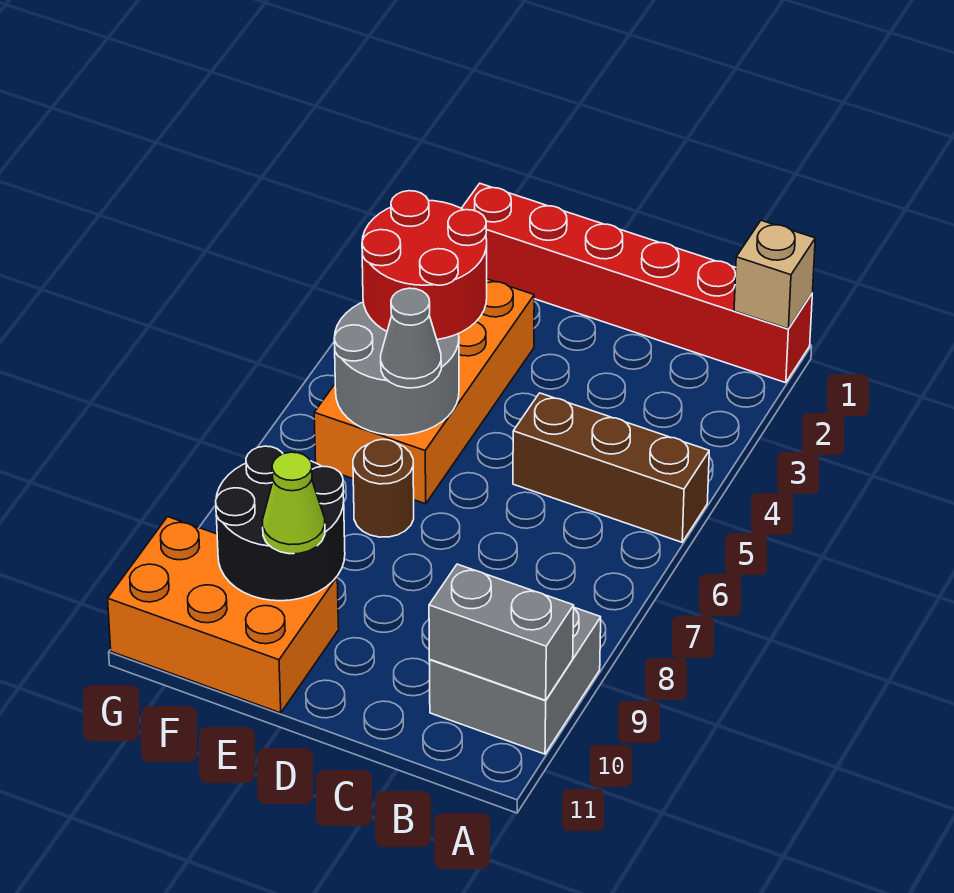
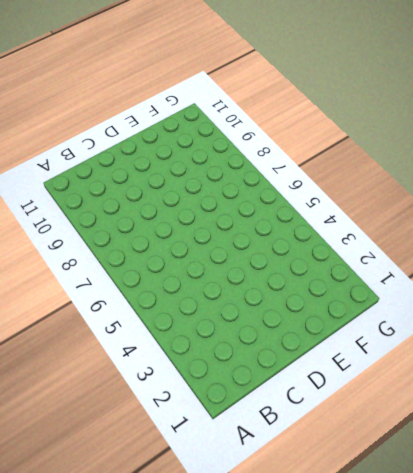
none -> red brick A1:F1 level 1
none -> brown brick A5:C5 level 1
none -> grey brick A9:B10 level 1

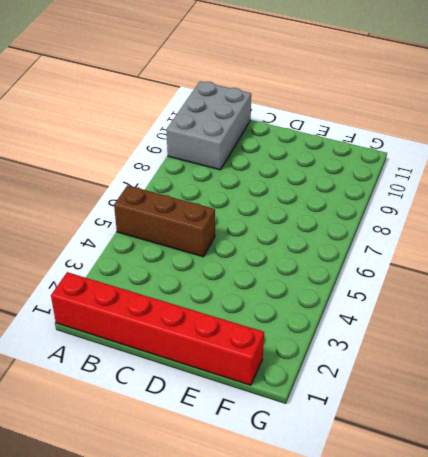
grey brick A9:B11 level 1 -> grey brick A9:B10 level 1
none -> orange brick E3:F6 level 1
none -> brown round brick E7 level 1
none -> orange brick E10:G11 level 1

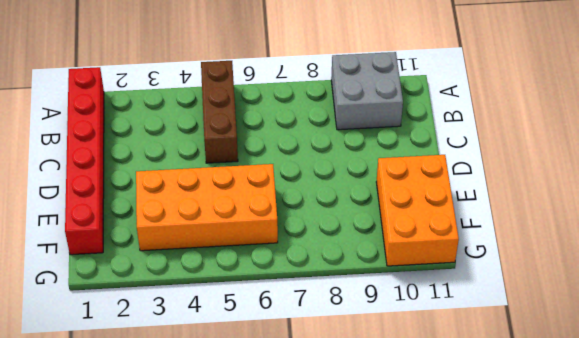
none -> brown round brick E7 level 1
none -> tan brick A1 level 2
none -> grey brick A10:B10 level 2

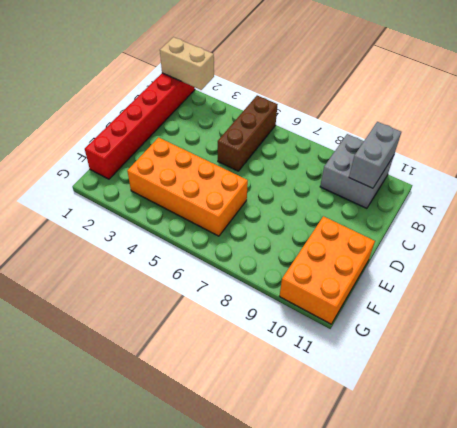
tan brick A1:A2 level 2 -> tan brick A1 level 2
none -> brown round brick E7 level 1
none -> grey round brick E5:F6 level 2
none -> black round brick E9:F10 level 2

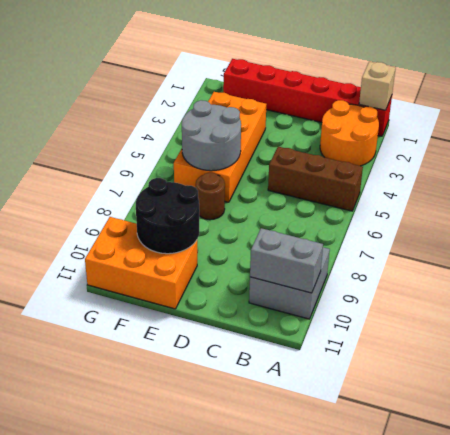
orange round brick A2:B3 level 1 -> none
none -> red round brick E4:F5 level 3
none -> grey cone E6 level 3
none -> lime cone E10 level 3

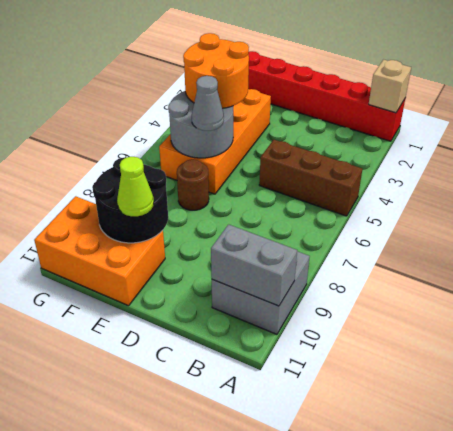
orange round brick E4:F5 level 3 -> red round brick E4:F5 level 3

